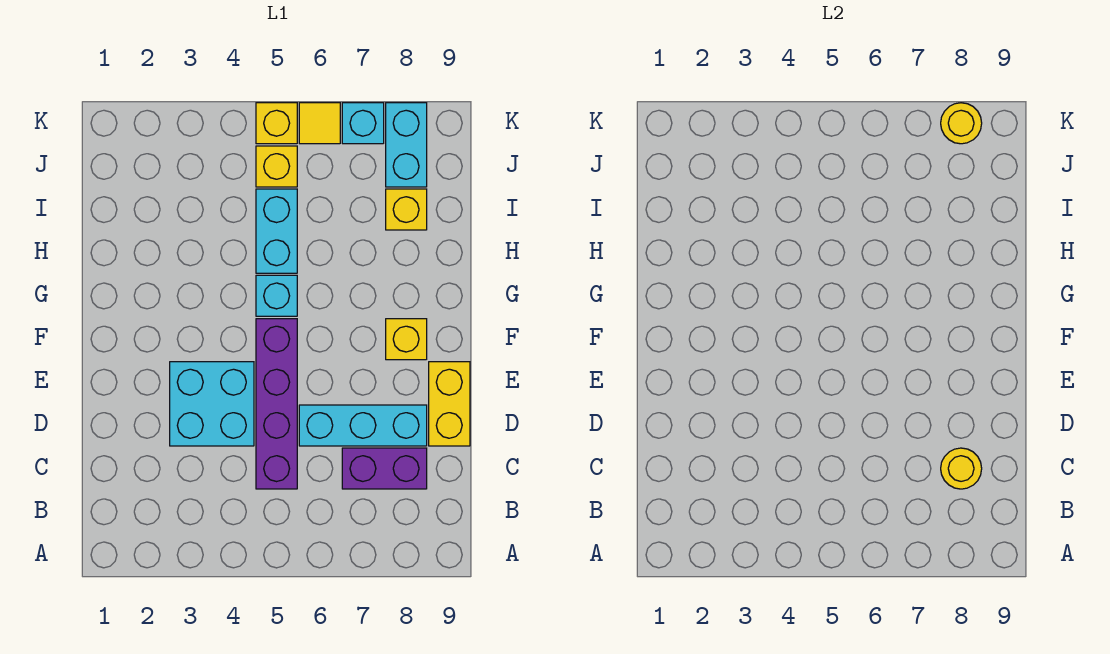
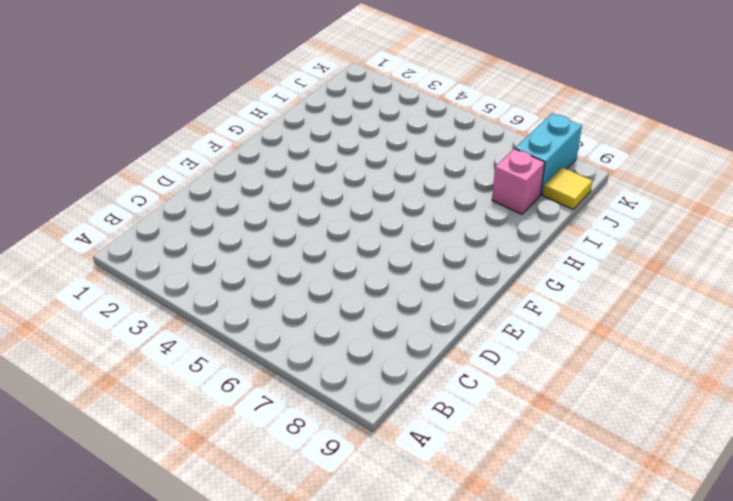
pink brick I8 level 1 -> yellow brick I8 level 1
yellow tile J9 level 1 -> yellow tile K6 level 1
none -> purple brick C5:F5 level 1
none -> purple brick C7:C8 level 1
none -> cyan brick D3:E4 level 1

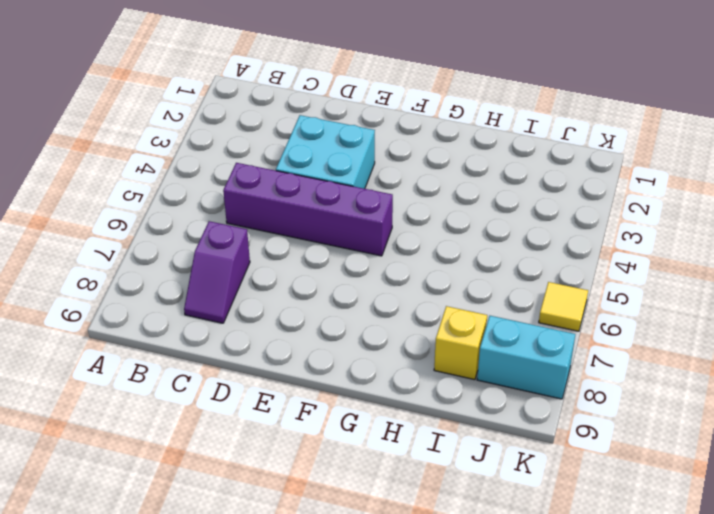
purple slope C7:C8 level 1 top 7 -> purple brick C7:C8 level 1
none -> cyan brick D6:D8 level 1
none -> yellow brick D9:E9 level 1
none -> yellow brick F8 level 1

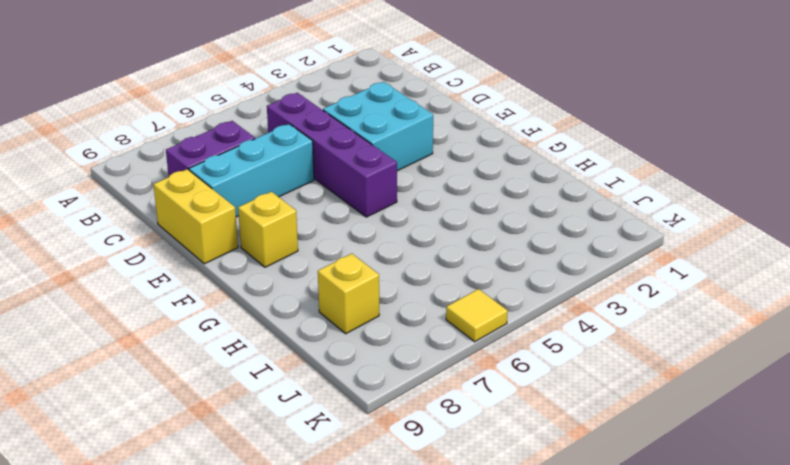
none -> cyan brick G5 level 1
none -> cyan brick H5:I5 level 1
none -> yellow brick J5 level 1

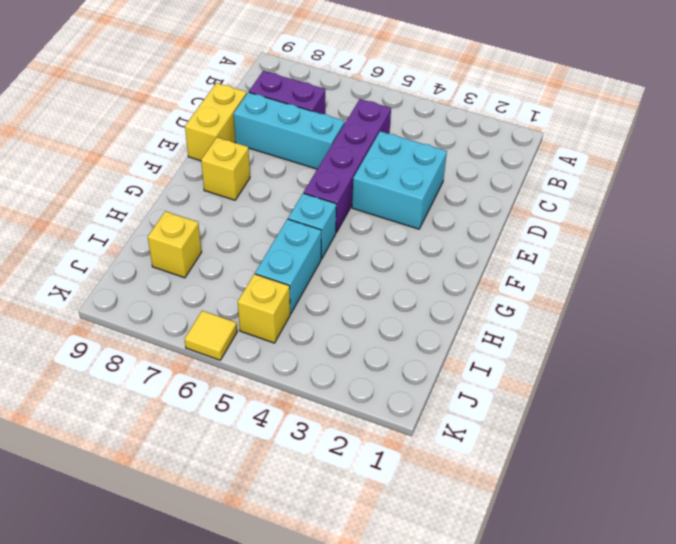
none -> cyan brick J8:K8 level 1
none -> yellow brick K5 level 1
none -> cyan brick K7 level 1

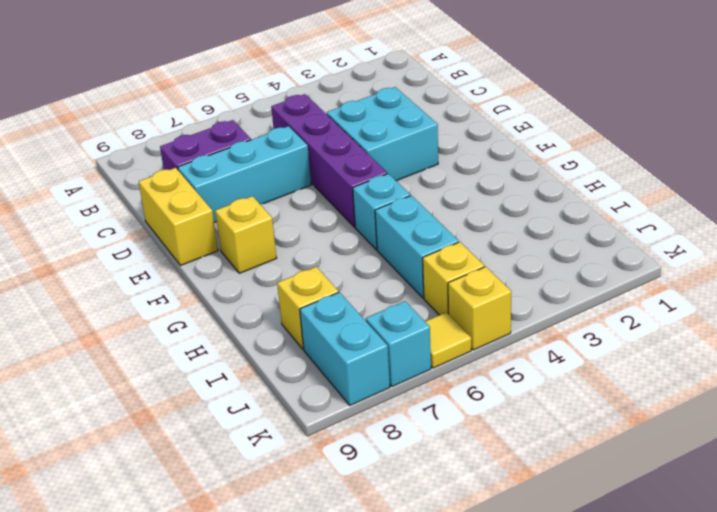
none -> yellow round brick C8 level 2
none -> yellow round brick K8 level 2

